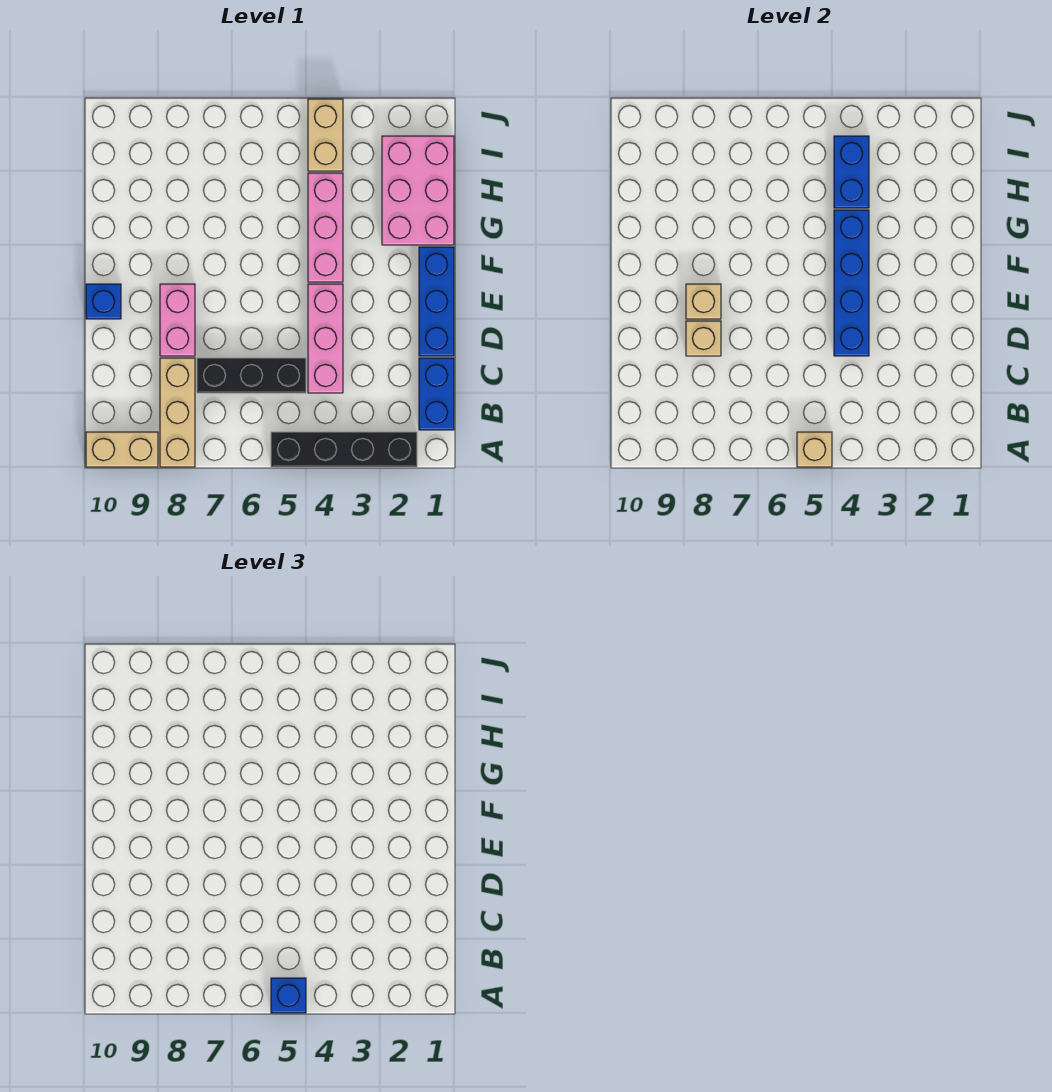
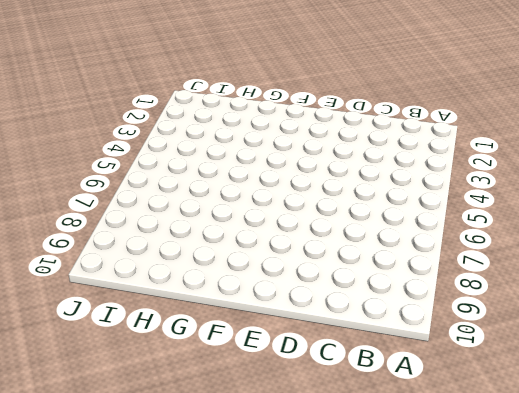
none -> black brick A2:A5 level 1
none -> tan brick A8:C8 level 1
none -> tan brick A9:A10 level 1

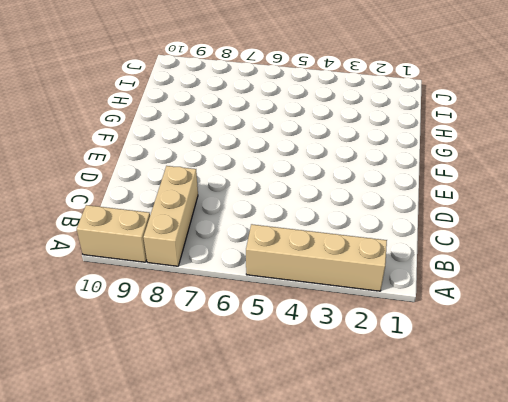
tan brick A2:A5 level 1 -> black brick A2:A5 level 1
none -> blue brick B1:C1 level 1
none -> pink brick C4:E4 level 1
none -> black brick C5:C7 level 1

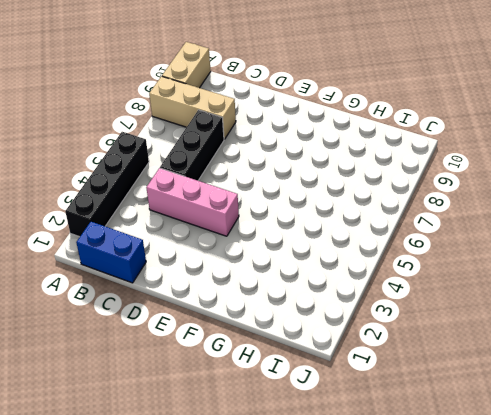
none -> blue brick D1:F1 level 1
none -> pink brick D8:E8 level 1
none -> blue brick E10 level 1

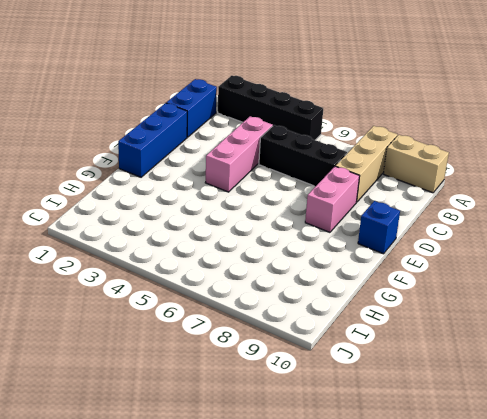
none -> pink brick F4:H4 level 1
none -> pink brick G1:I2 level 1
none -> tan brick I4:J4 level 1

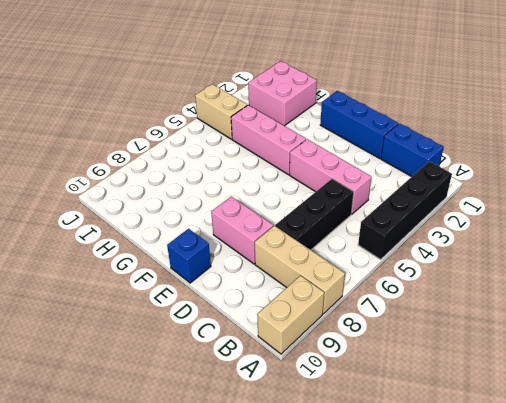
pink brick H1:I2 level 1 -> pink brick G1:I2 level 1
none -> tan brick A5 level 2
none -> blue brick D4:G4 level 2
none -> tan brick D8 level 2

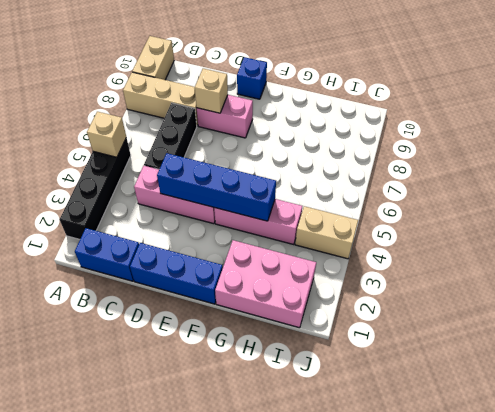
none -> tan brick E8 level 2
none -> blue brick H4:I4 level 2
none -> blue brick A5 level 3

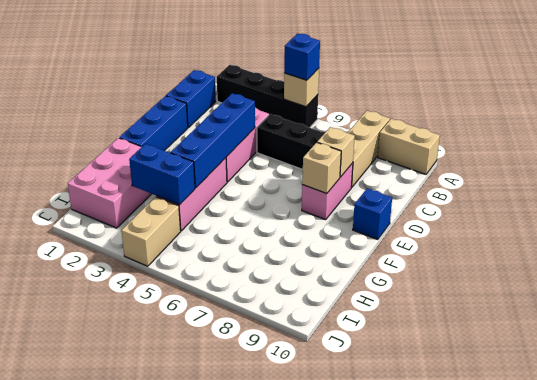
blue brick H3:H4 level 2 -> blue brick H4:I4 level 2

